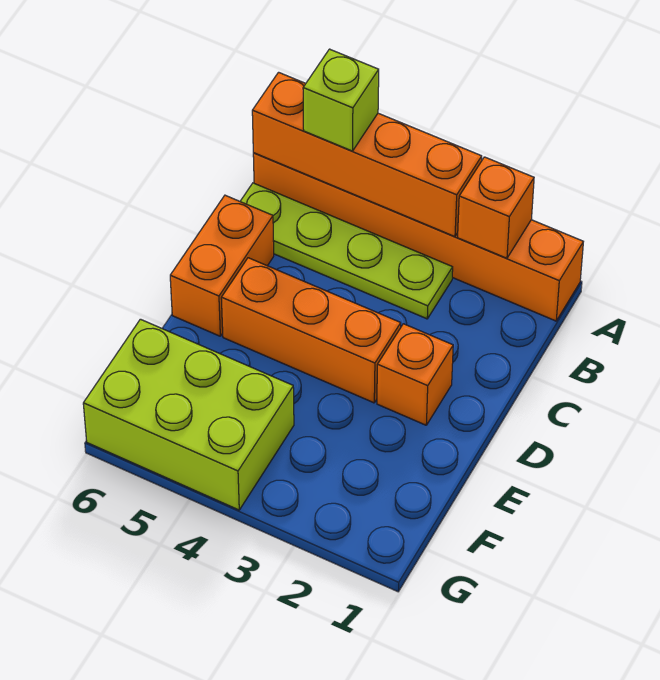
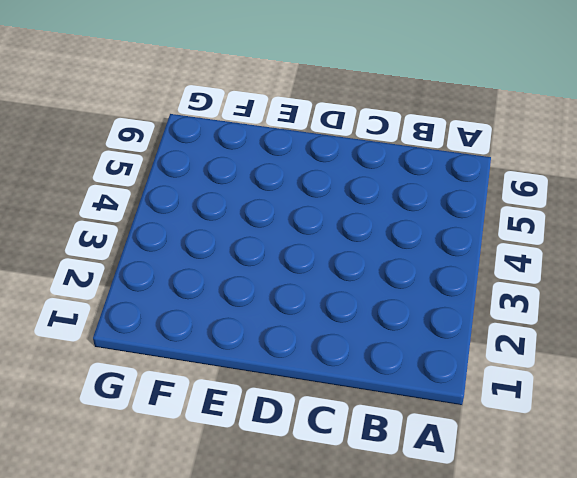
none -> orange brick A1:A6 level 1
none -> lime plate B3:B6 level 1

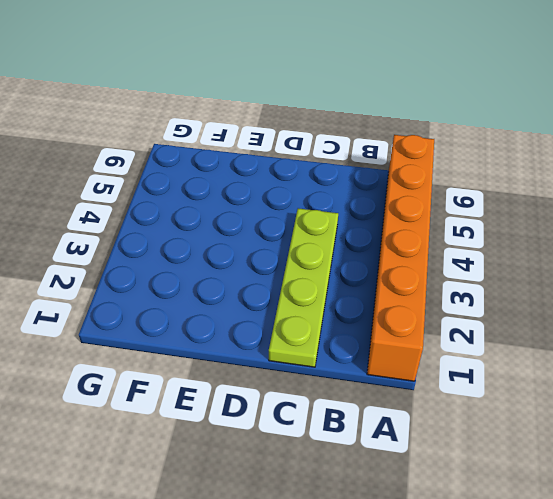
lime plate C1:C4 level 1 -> lime plate B3:B6 level 1
none -> orange brick C6:D6 level 1
none -> orange brick D2 level 1

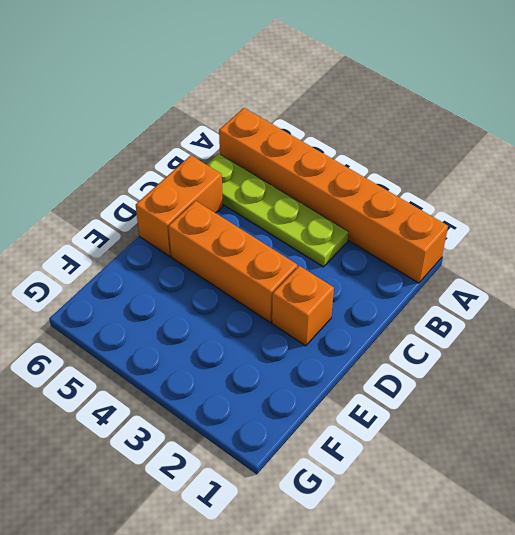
none -> lime brick F4:G6 level 1
none -> orange brick A2 level 2

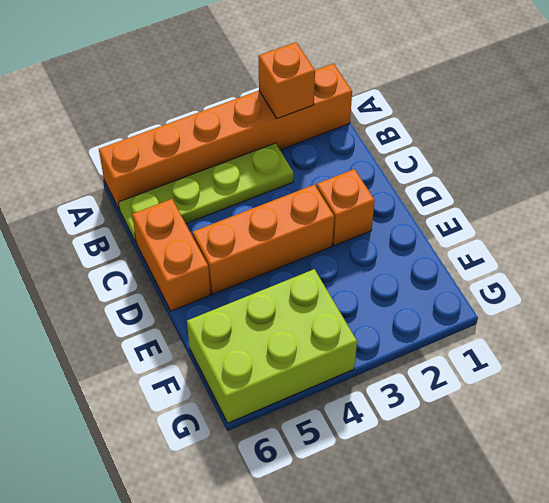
none -> orange brick A3:A6 level 2
none -> lime brick A5 level 3

